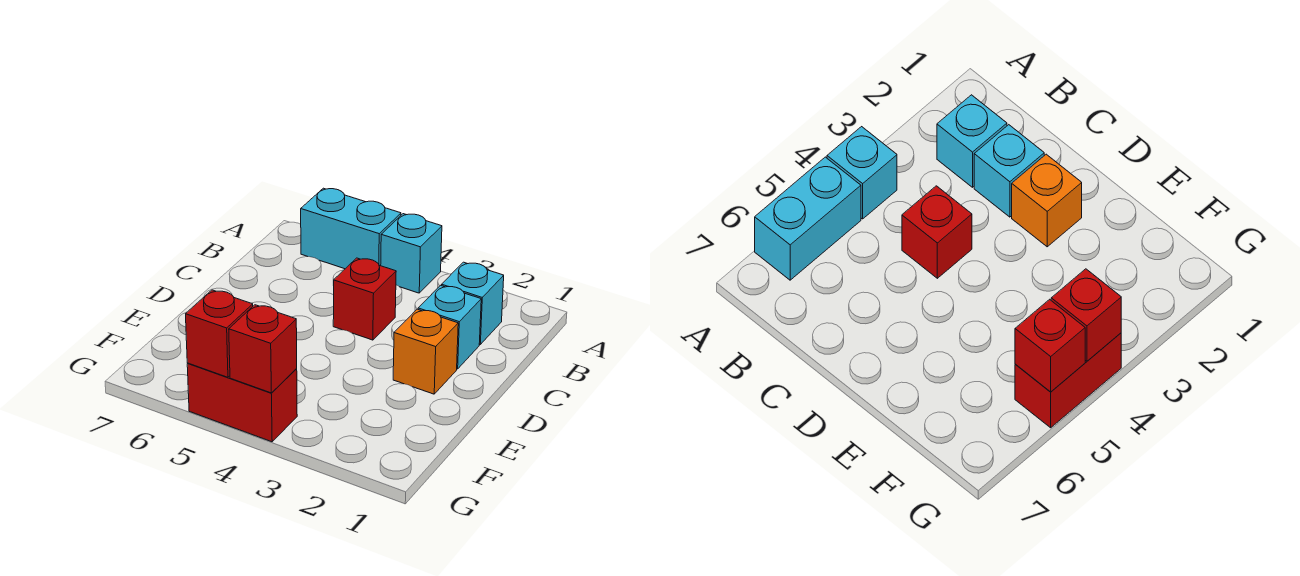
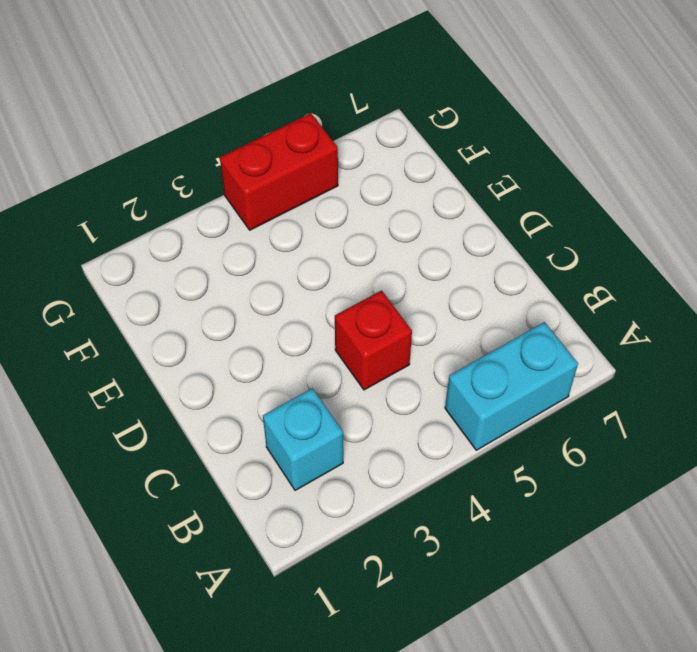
none -> cyan brick A4 level 1
none -> cyan brick C2 level 1

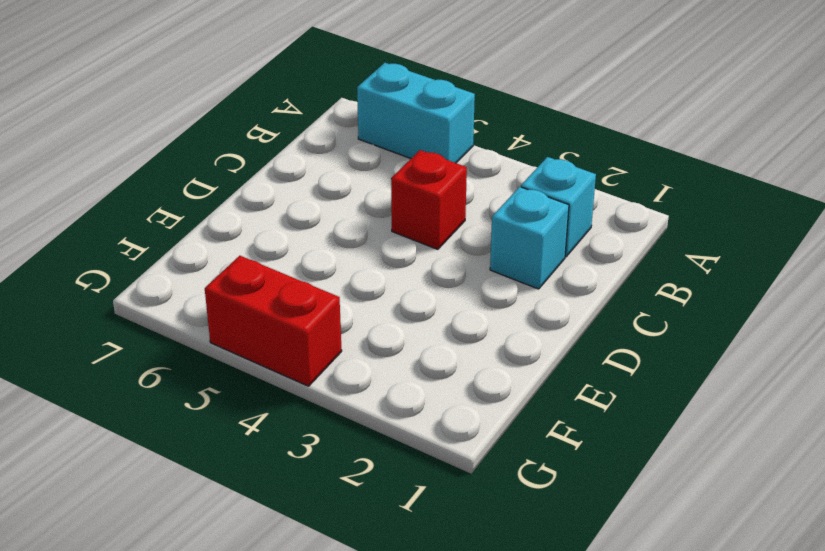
none -> cyan brick A4 level 1
none -> orange brick D2 level 1

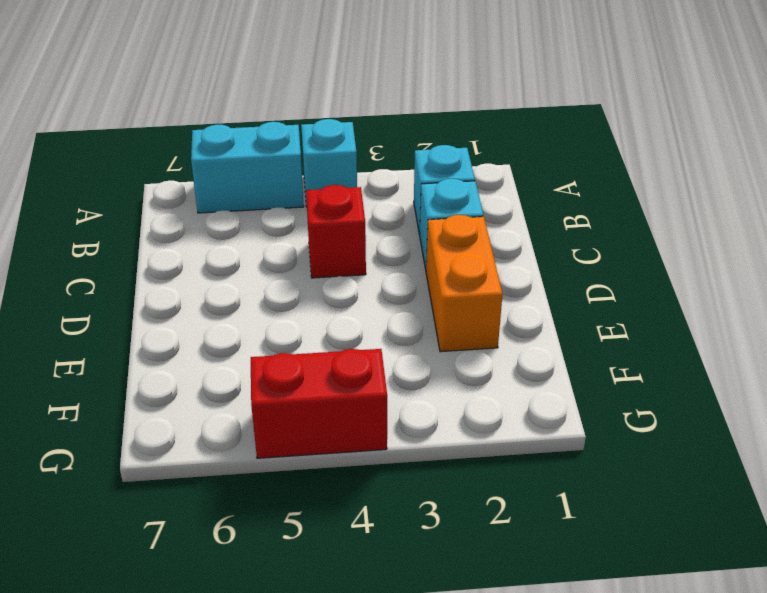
orange brick D2:E2 level 1 -> orange brick D2 level 1
none -> red brick G4 level 2
none -> red brick G5 level 2

